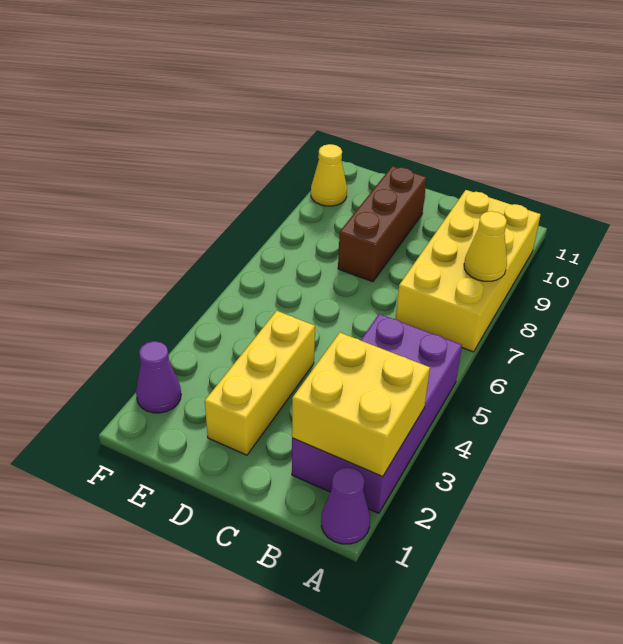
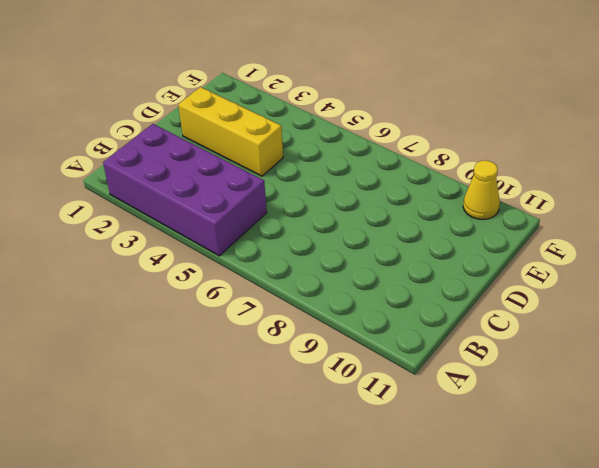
none -> purple cone A1 level 1
none -> yellow brick A7:B10 level 1

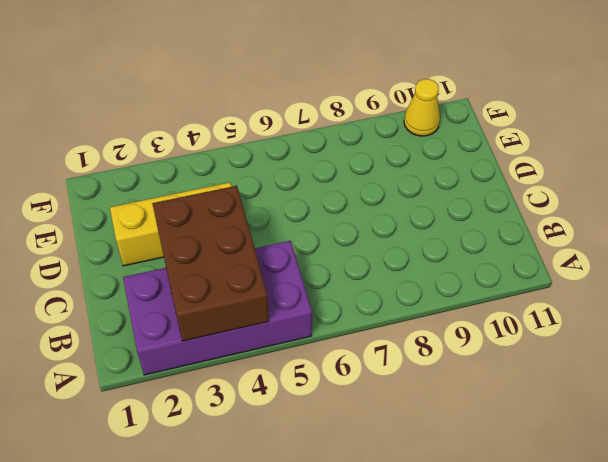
brown brick A3:C4 level 2 -> yellow brick A2:B3 level 2
none -> purple cone A1 level 1
none -> yellow brick A7:B10 level 1

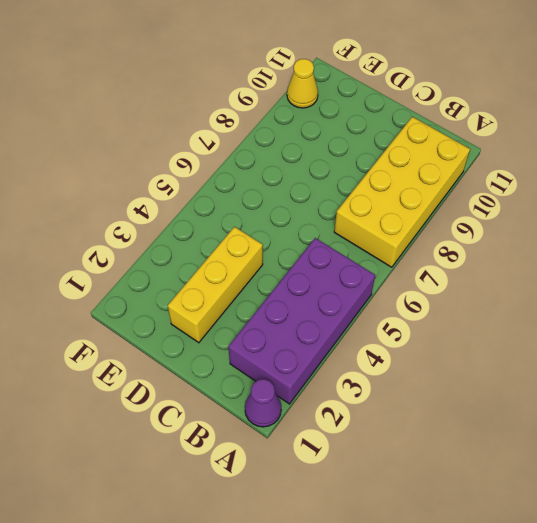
none -> brown brick D8:D10 level 1
none -> purple cone F2 level 1

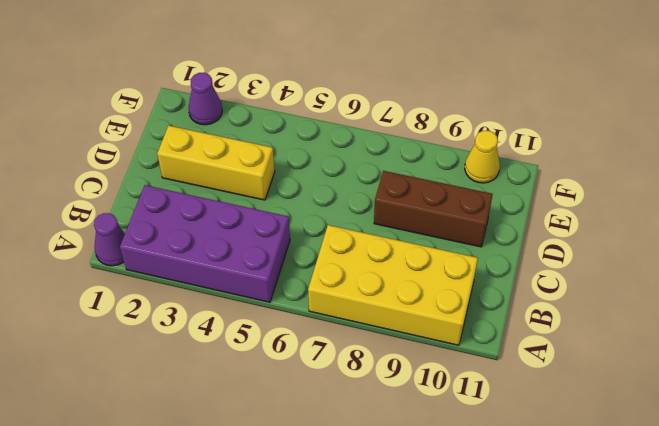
none -> yellow brick A2:B3 level 2
none -> yellow cone A8 level 2

